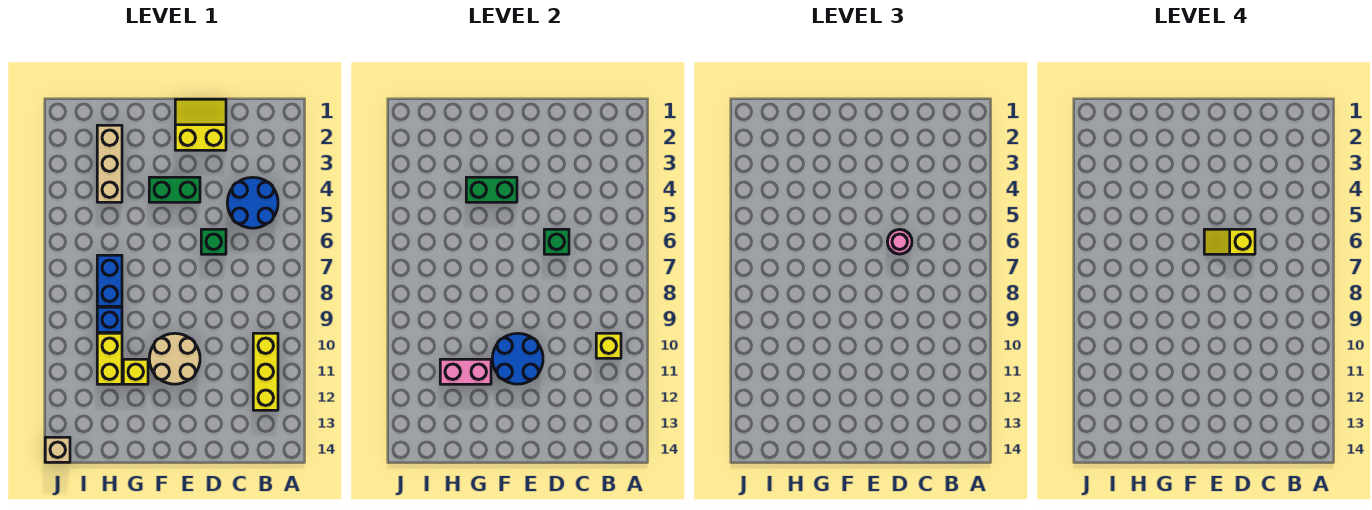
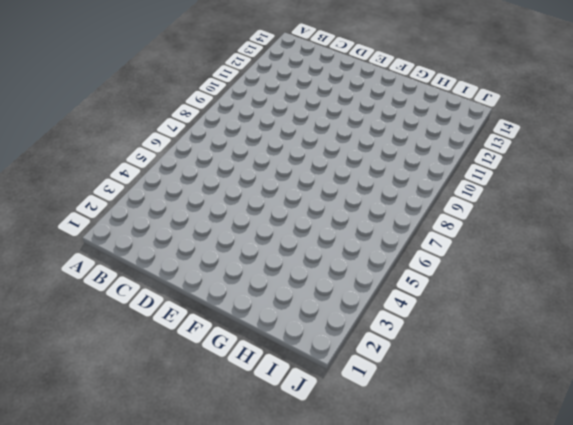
none -> blue round brick B4:C5 level 1
none -> yellow brick B10:B12 level 1
none -> yellow slope D1:E2 level 1 top 2

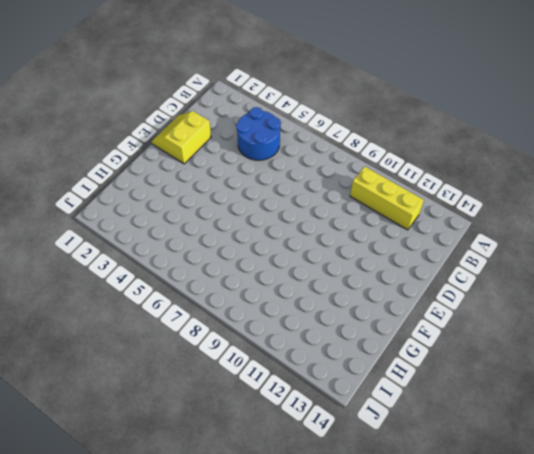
none -> green brick D6 level 1
none -> green brick E4:F4 level 1
none -> tan round brick E10:F11 level 1

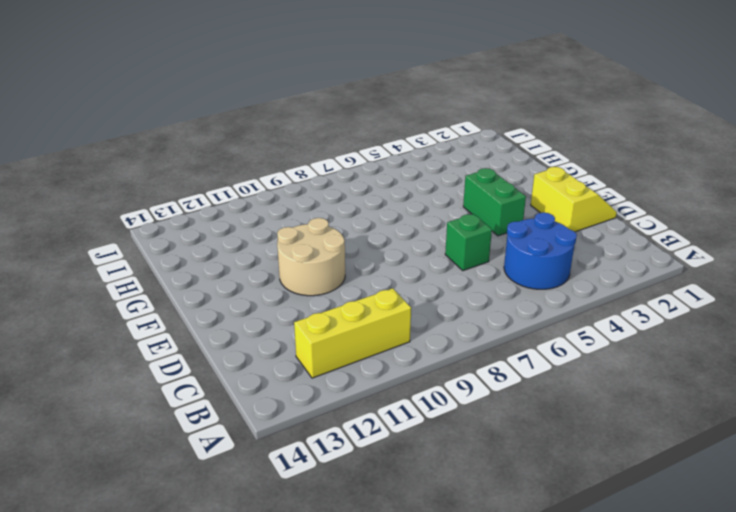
none -> yellow brick G11 level 1
none -> tan brick H2:H4 level 1
none -> blue brick H7:H8 level 1

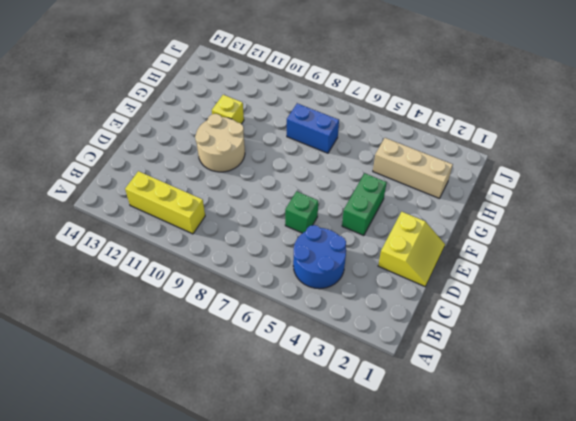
none -> blue brick H9 level 1
none -> yellow brick H10:H11 level 1
none -> tan brick J14 level 1

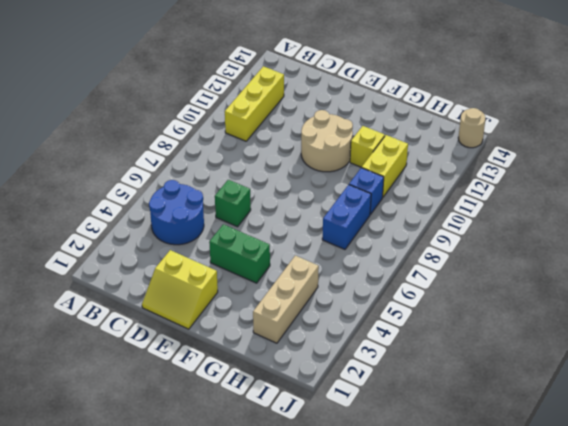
tan round brick J14 level 1 -> tan brick J14 level 1
none -> yellow brick B10 level 2
none -> green brick D6 level 2
none -> blue round brick E10:F11 level 2

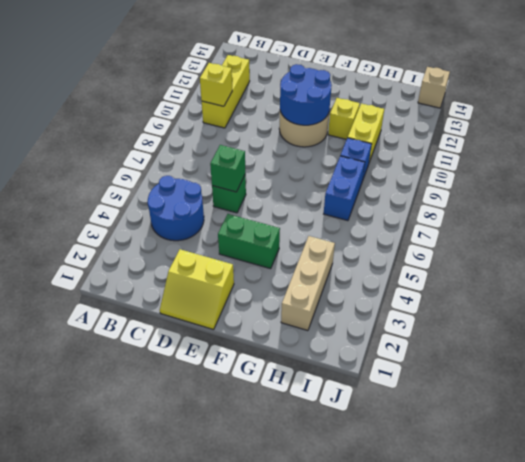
none -> green brick F4:G4 level 2
none -> pink brick G11:H11 level 2
none -> pink round brick D6 level 3

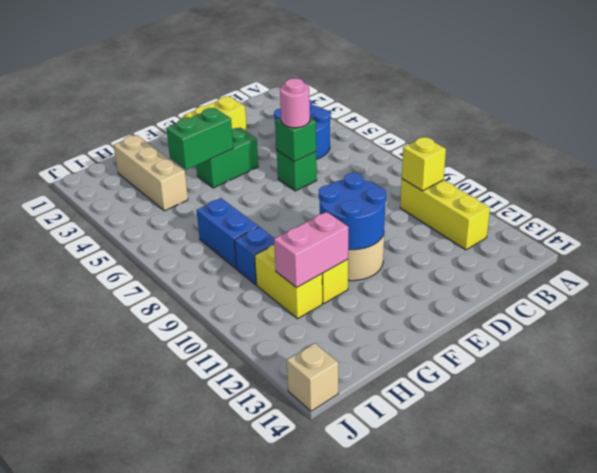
none -> yellow slope D6:E6 level 4 top D

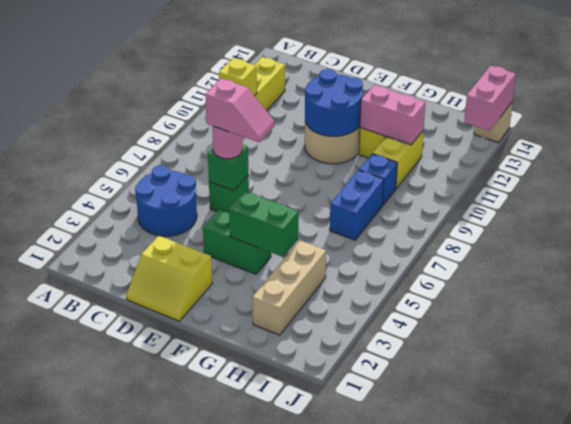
pink slope D6:E6 level 4 top D -> yellow slope D6:E6 level 4 top D
pink brick J13:J14 level 2 -> none

